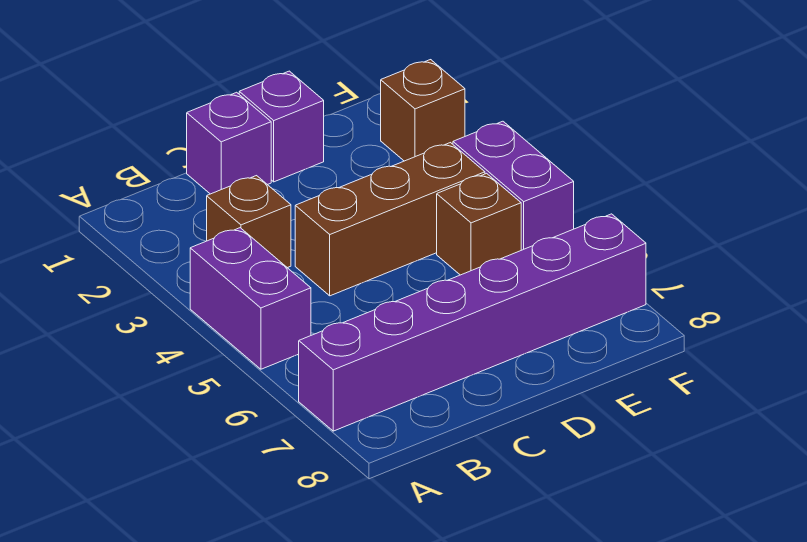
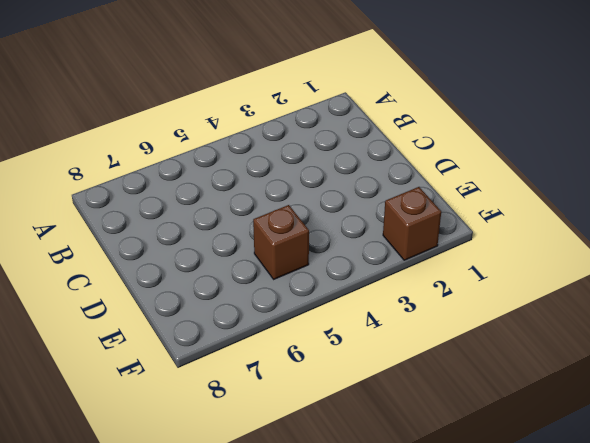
none -> purple brick A4:A5 level 1
none -> purple brick A7:F7 level 1

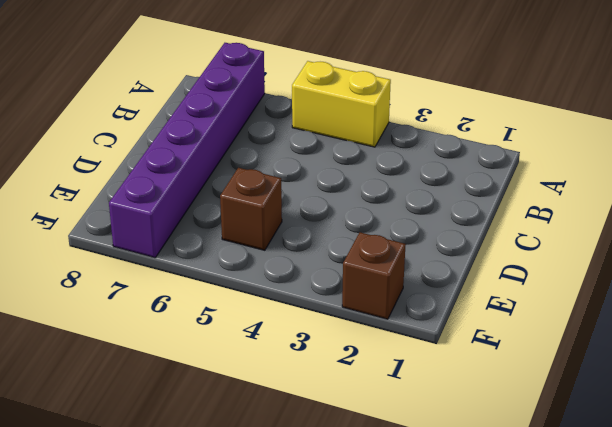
yellow brick A4:A5 level 1 -> purple brick A4:A5 level 1
none -> brown brick B3 level 1
none -> purple brick C1 level 1

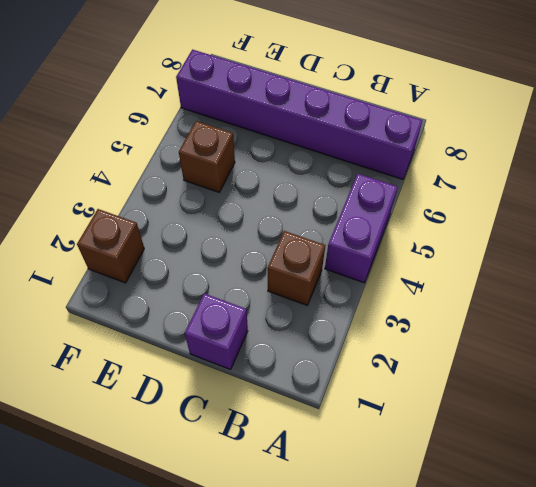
none -> brown brick C4:E4 level 1
none -> purple brick D1 level 1

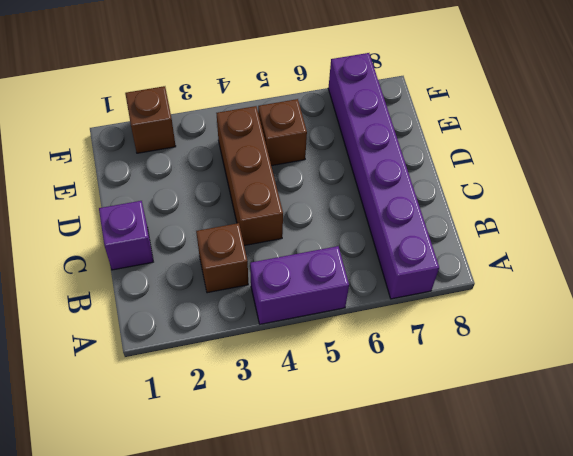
none -> purple brick D1 level 1
none -> purple brick F4:F5 level 1

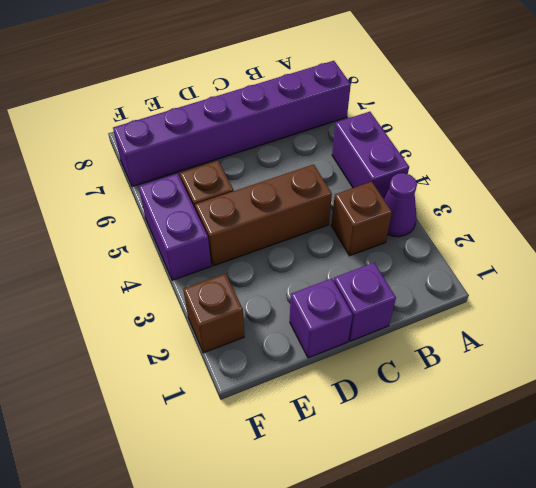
purple cone A3 level 1 -> none

